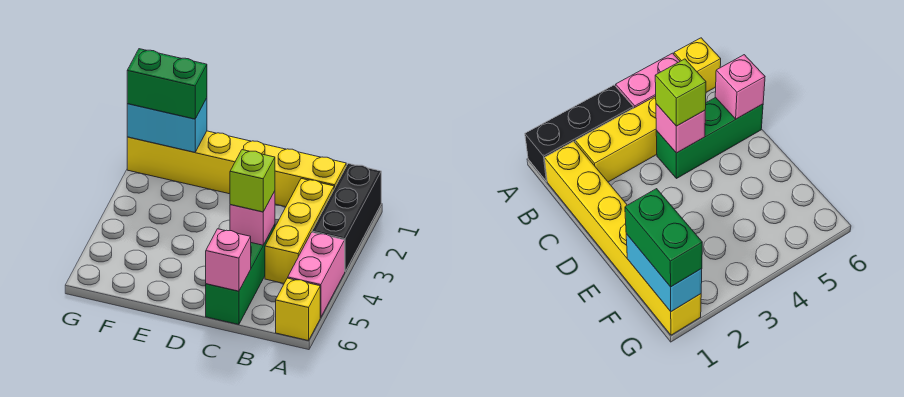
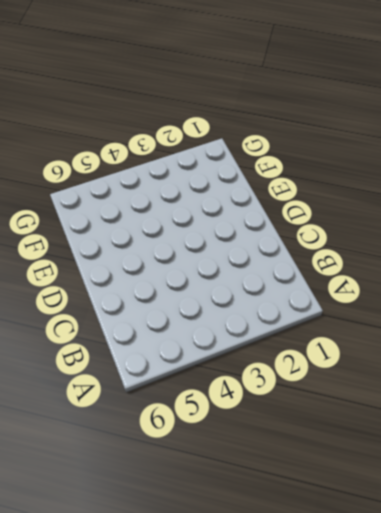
none -> black brick A1:A3 level 1
none -> pink brick A4:A5 level 1

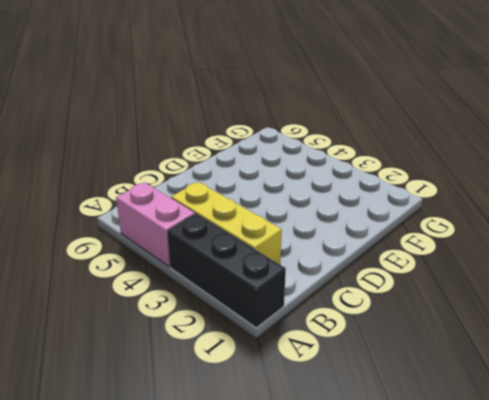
none -> yellow brick A6 level 1
none -> yellow brick B1:G1 level 1

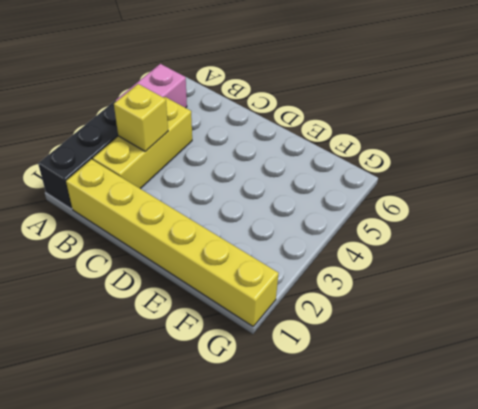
yellow brick B3 level 2 -> yellow brick A6 level 1
none -> green brick C4:C6 level 1
none -> pink brick C4 level 2

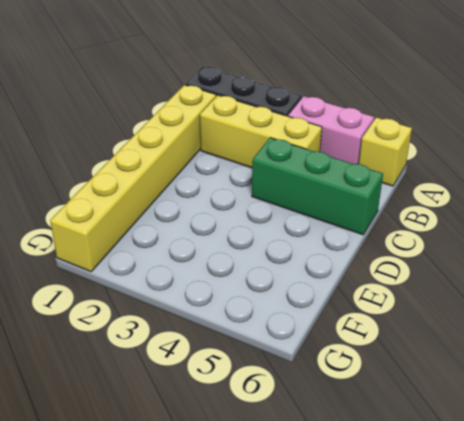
none -> pink brick C4 level 2
none -> pink brick C6 level 2

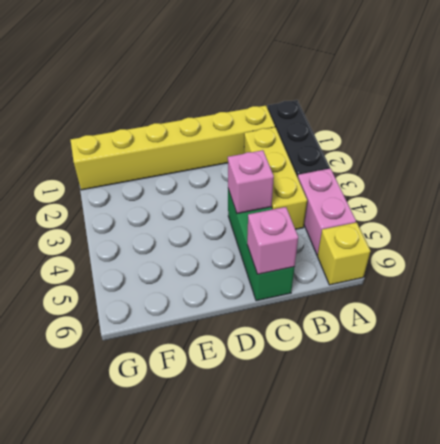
none -> cyan brick F1:G1 level 2
none -> lime brick C4 level 3

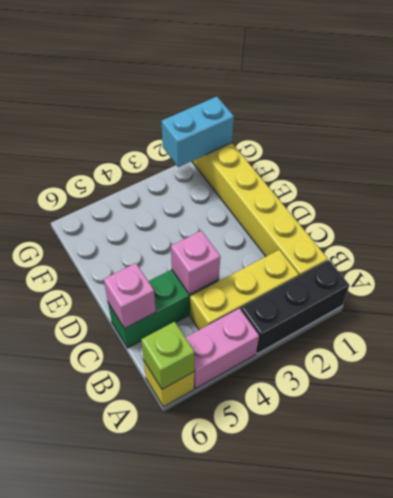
lime brick A6 level 2 -> lime brick C4 level 3
cyan brick G1:G2 level 2 -> cyan brick F1:G1 level 2
none -> green brick F1:G1 level 3

